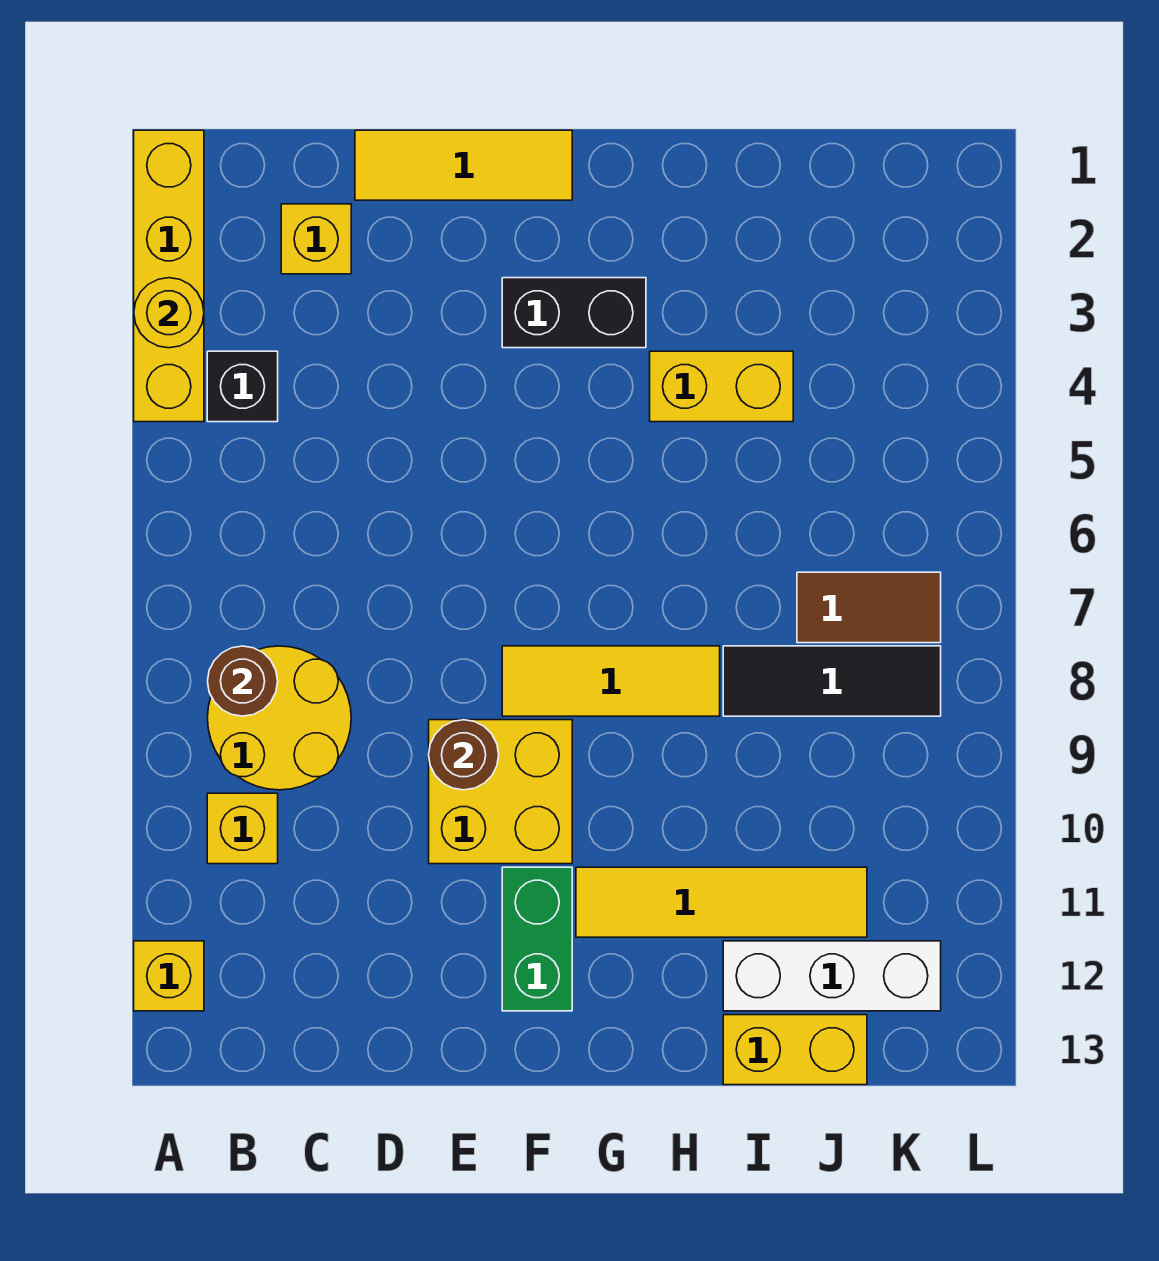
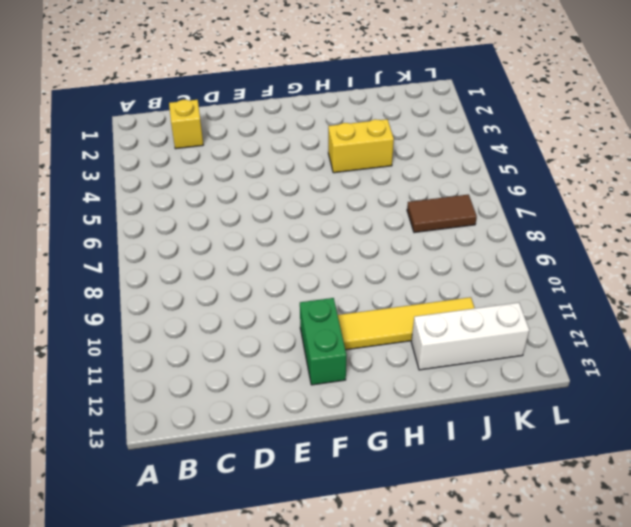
none -> yellow brick A1:A4 level 1
none -> yellow brick A12 level 1
none -> black brick B4 level 1

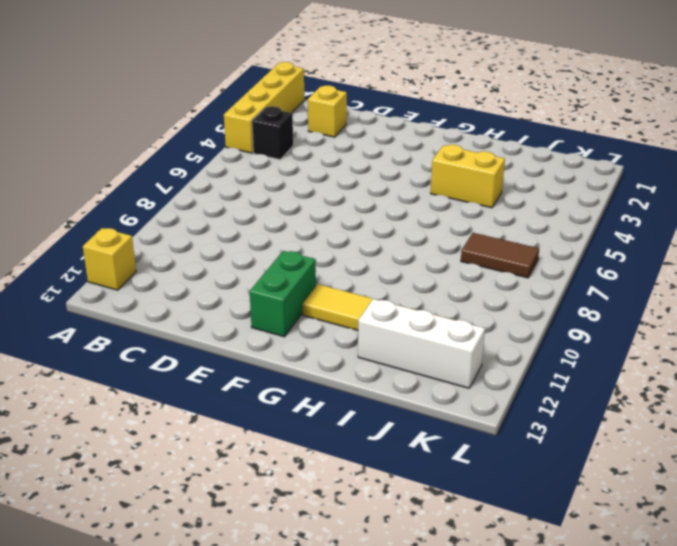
none -> yellow round brick B8:C9 level 1
none -> yellow brick B10 level 1
none -> yellow tile D1:F1 level 1

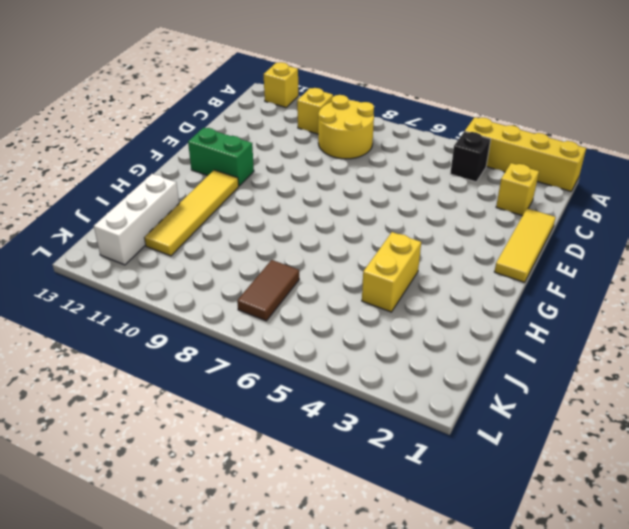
none -> yellow brick E9:F10 level 1
none -> black brick F3:G3 level 1
none -> yellow tile F8:H8 level 1

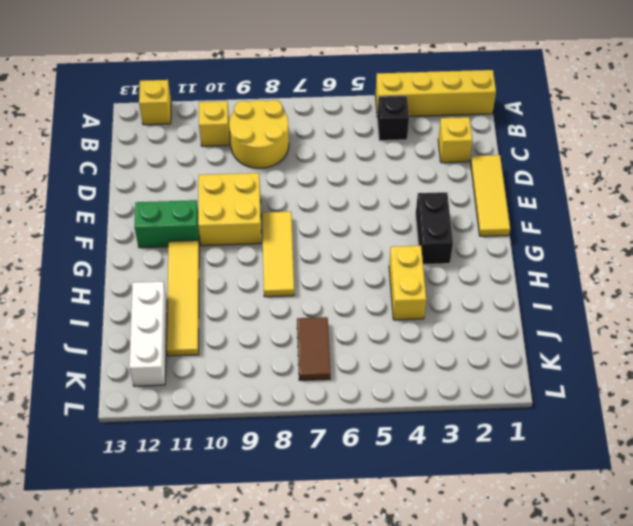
none -> black tile I8:K8 level 1
none -> yellow brick I13:J13 level 1
none -> yellow round brick A3 level 2

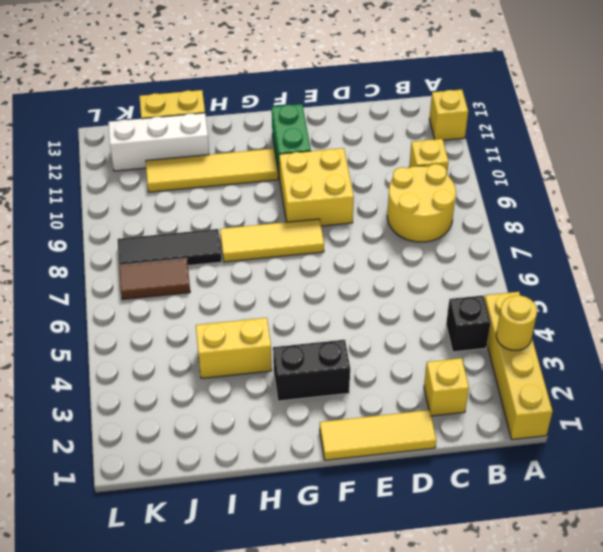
none -> brown round brick B8 level 2
none -> brown round brick E9 level 2

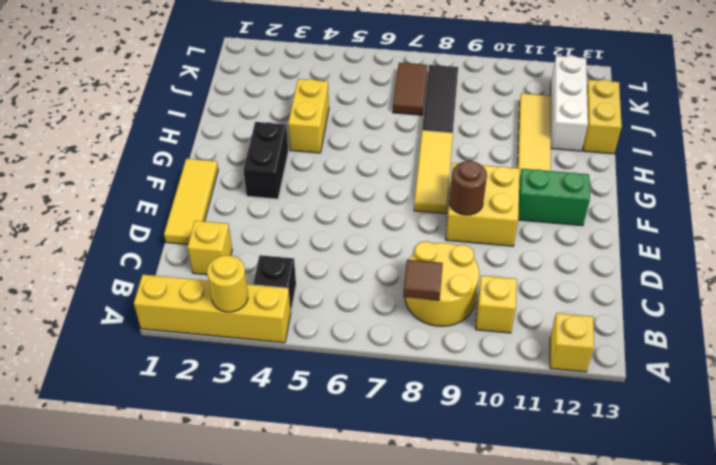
brown tile B8 level 2 -> brown round brick B8 level 2

